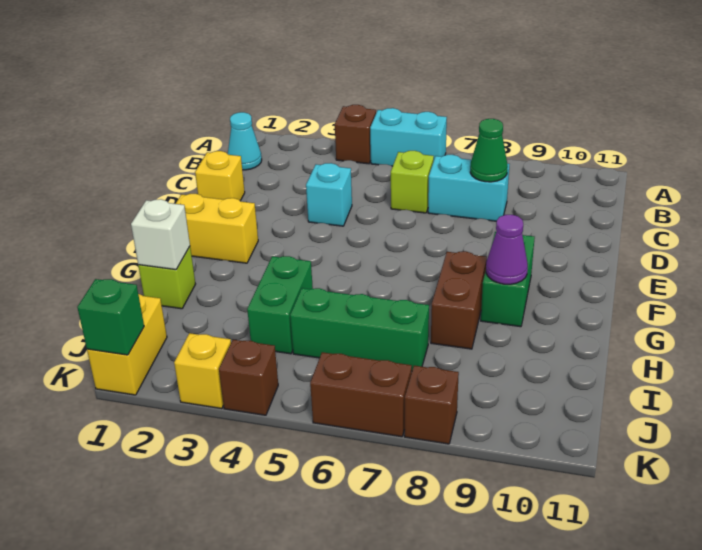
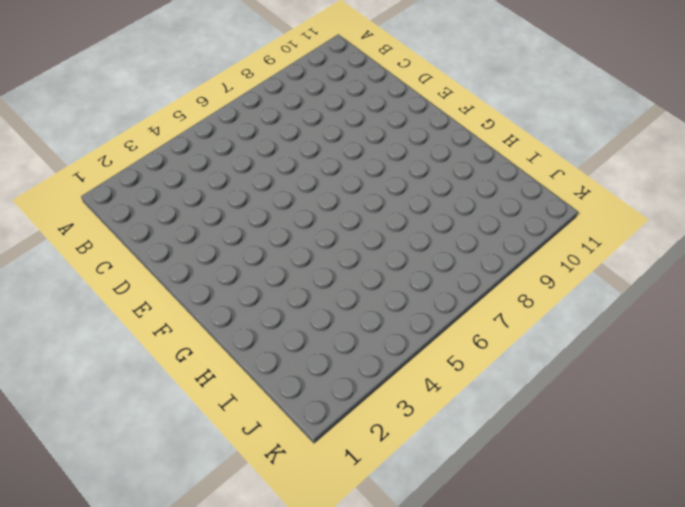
none -> brown brick A4 level 1
none -> cyan brick A5:A6 level 1
none -> cyan cone B1 level 1

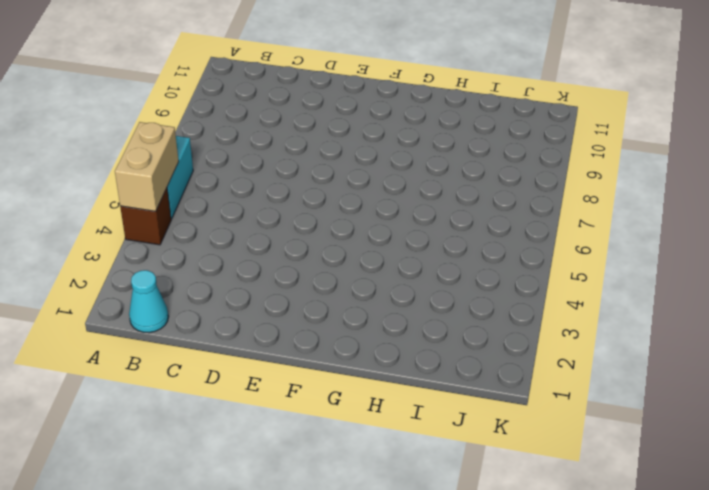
tan brick A4:A5 level 2 -> none
none -> lime brick C6 level 1
none -> cyan brick C7:C8 level 1
none -> yellow brick D1 level 1

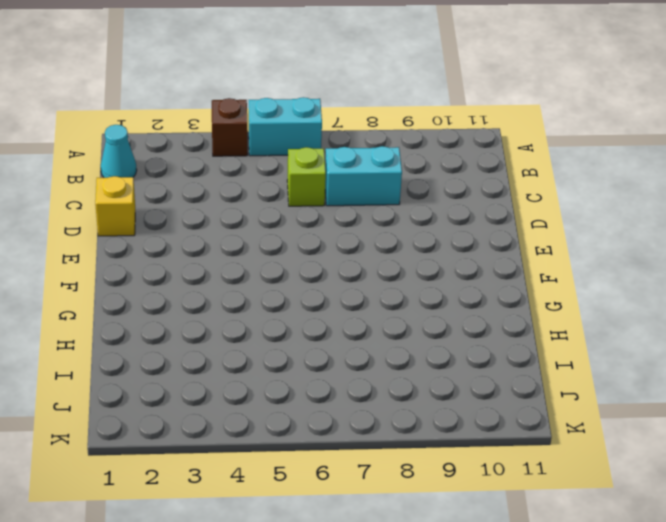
none -> cyan brick D4 level 1
none -> yellow brick F1:F2 level 1
none -> green brick F9:G9 level 1

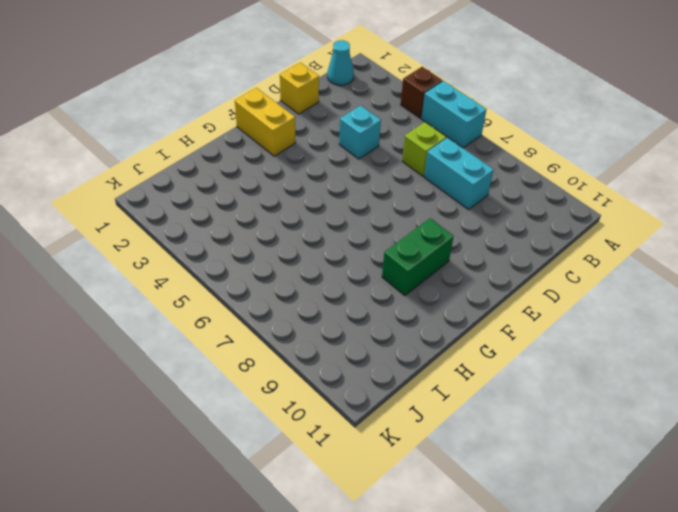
none -> brown brick G8:H8 level 1
none -> lime brick H1 level 1
none -> green brick H4:I4 level 1

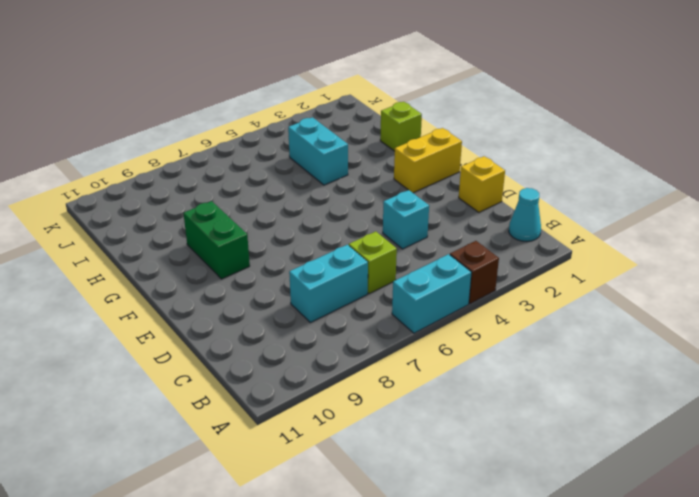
cyan brick H4:I4 level 1 -> green brick H4:I4 level 1
none -> brown brick G8:H8 level 1
none -> green brick I5:I7 level 1
none -> yellow brick J1:K1 level 1

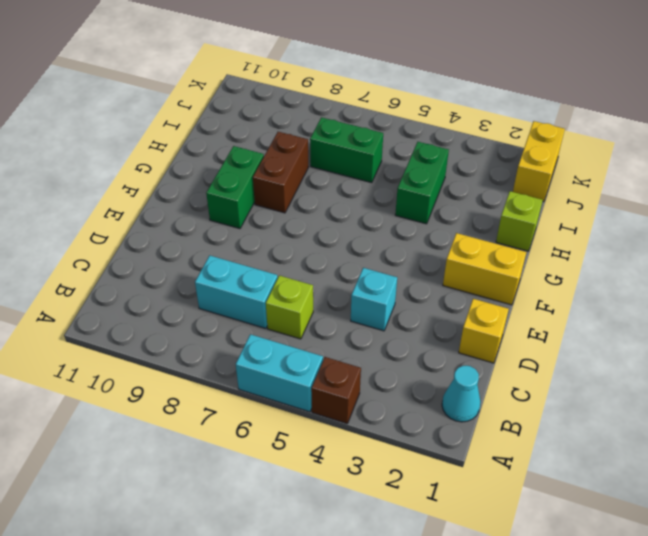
green brick I6:I7 level 1 -> green brick I5:I7 level 1
none -> yellow brick K3 level 1
none -> brown brick K4 level 1
none -> brown brick K6:K7 level 1

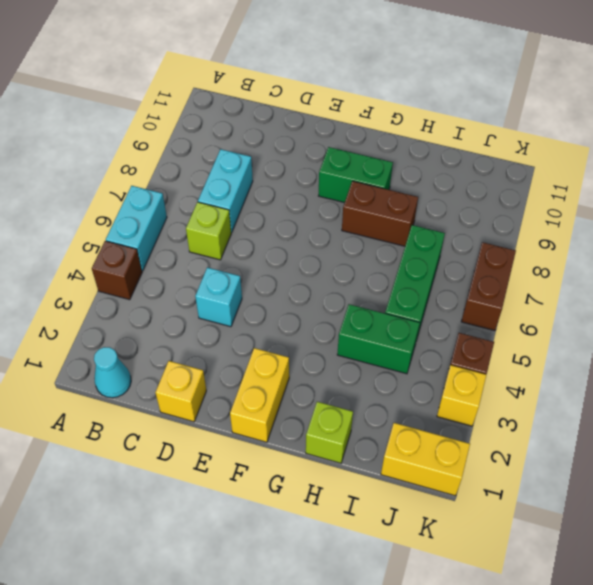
none -> brown brick K8 level 1
none -> green cone C8 level 2
none -> purple cone G9 level 2

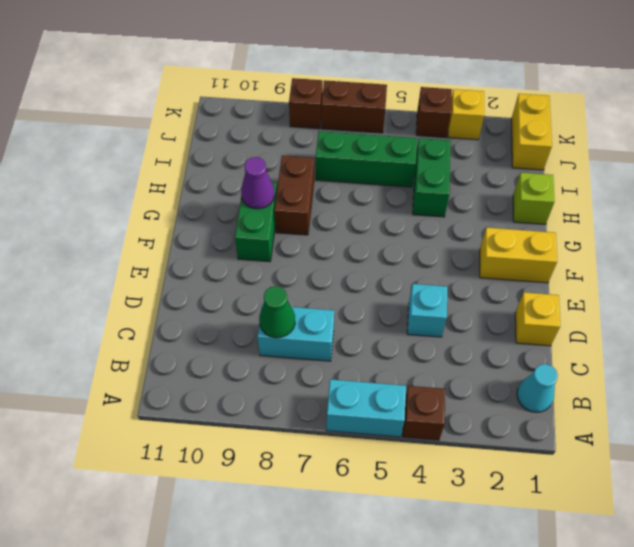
none -> lime brick C6 level 1
none -> white brick H1 level 2
none -> green brick K1 level 2

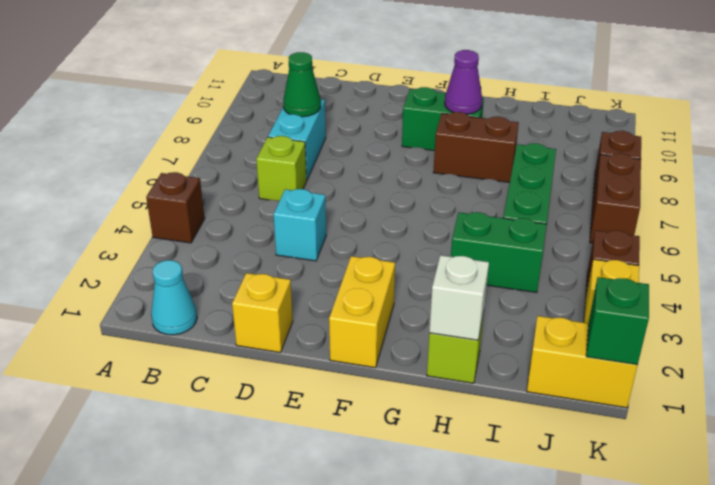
none -> cyan brick A5:A6 level 1

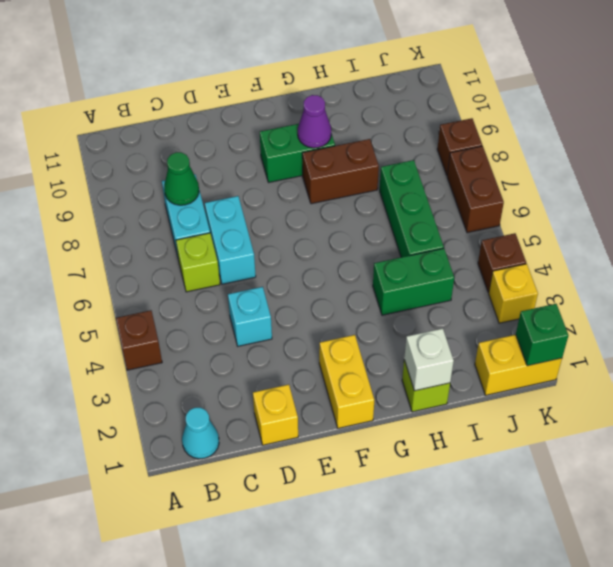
cyan brick D6:D7 level 1 -> cyan brick A5:A6 level 1

